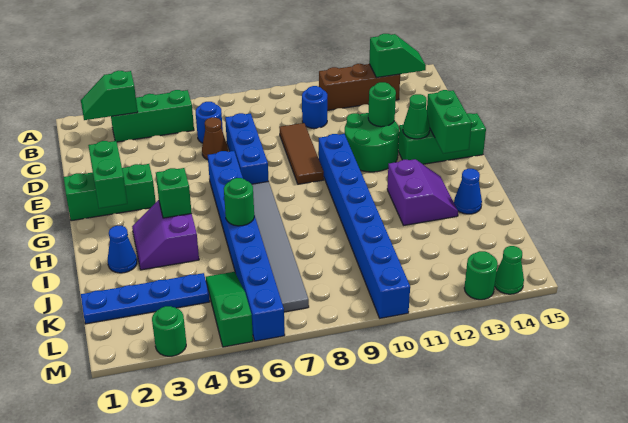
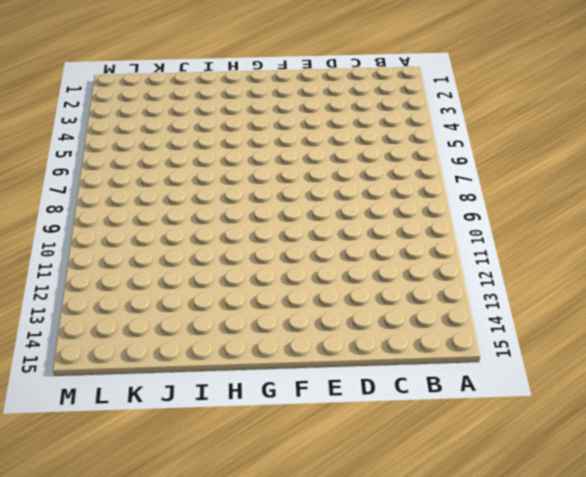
none -> green brick B3:B5 level 1
none -> brown brick B11:B13 level 1
none -> blue round brick C6 level 1
none -> blue round brick C10 level 1

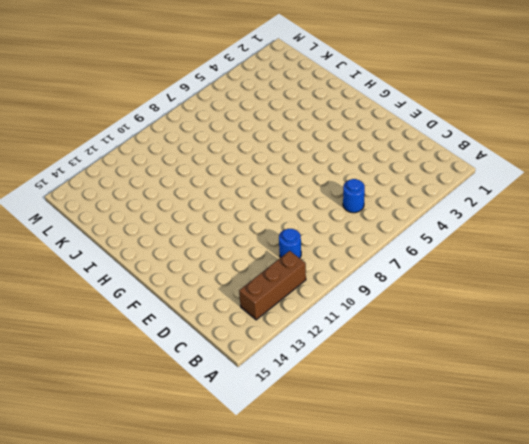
none -> green brick B3:B5 level 1
none -> brown cone D6 level 1
none -> blue brick D7:F7 level 1
none -> brown tile D9:F9 level 1

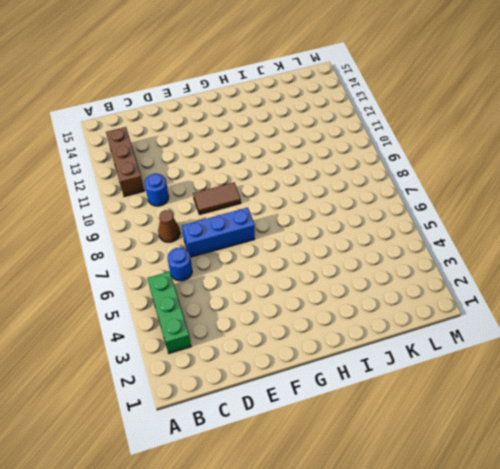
brown cone C8 level 1 -> brown cone D6 level 1
brown tile E9:F9 level 1 -> brown tile D9:F9 level 1
none -> green round brick E11:F12 level 1
none -> green brick F1:F3 level 1
none -> blue brick F6:M6 level 1
none -> blue brick F10:M10 level 1

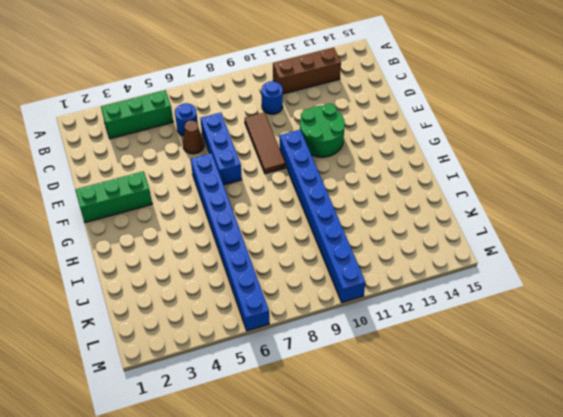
none -> green brick F13:F15 level 1
none -> grey tile G7:L7 level 1
none -> purple slope H3:I4 level 1 top 4
none -> purple slope H12:I13 level 1 top 12

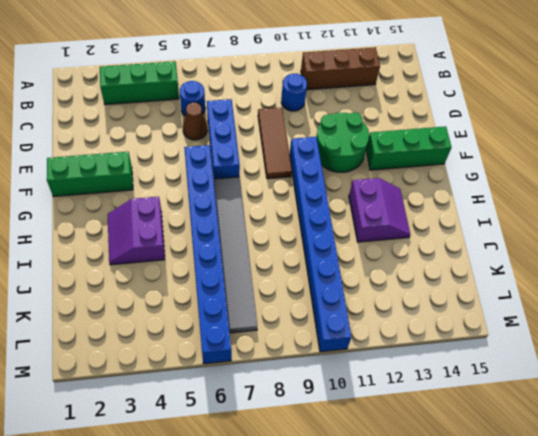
none -> blue cone I2 level 1
none -> blue cone I14 level 1
none -> blue plate K1:K4 level 1
none -> green slope K5:M5 level 1 top M

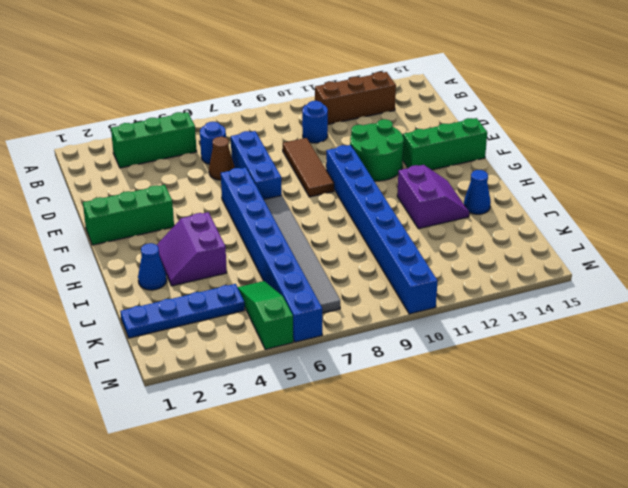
none -> green round brick M3 level 1
none -> green round brick M13 level 1
none -> green cone M14 level 1
none -> green slope B2:B3 level 2 top 3

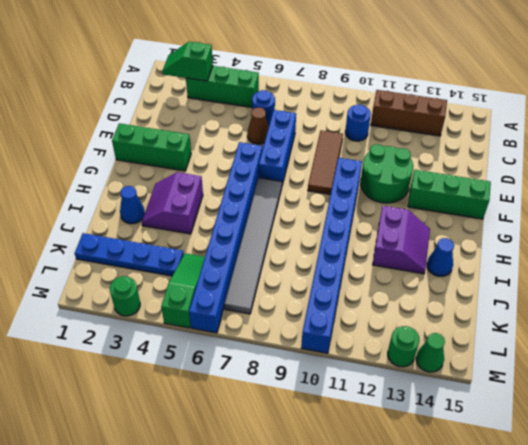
none -> green slope B13:B14 level 2 top 13
none -> green round brick E12 level 2
none -> green brick F2:G2 level 2
none -> green cone F13 level 2

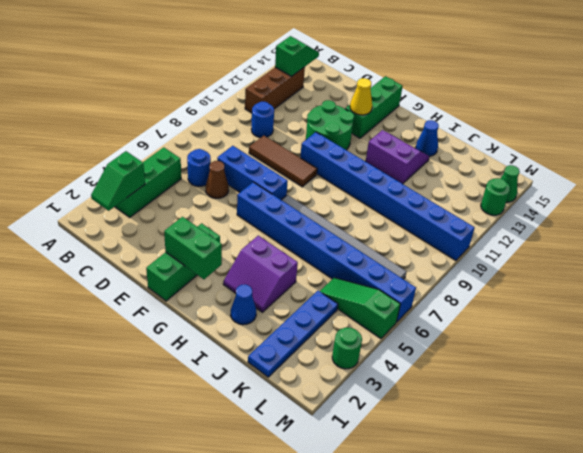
yellow cone F13 level 2 -> green cone F13 level 2
none -> green round brick E12 level 2
none -> green brick F14:G14 level 2
none -> green brick H4 level 2
none -> green round brick I6 level 2

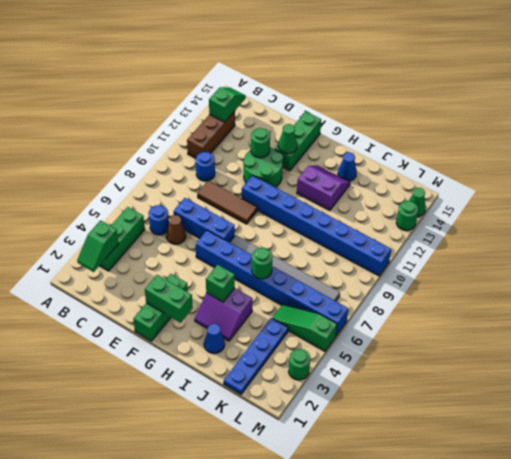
none -> green brick F14:G14 level 2

